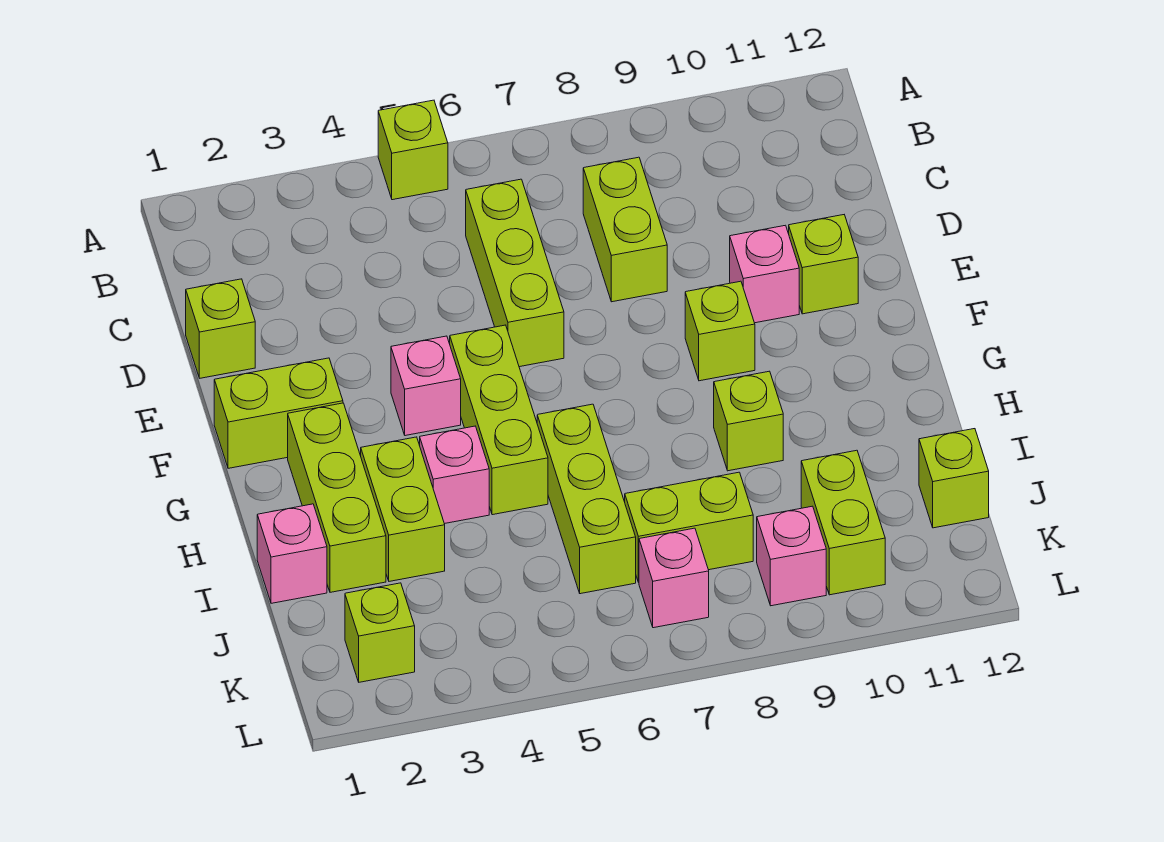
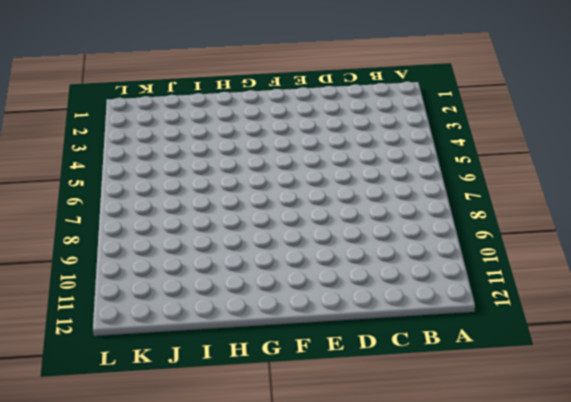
none -> lime brick A5 level 1
none -> lime brick C6:E6 level 1
none -> lime brick C8:D8 level 1

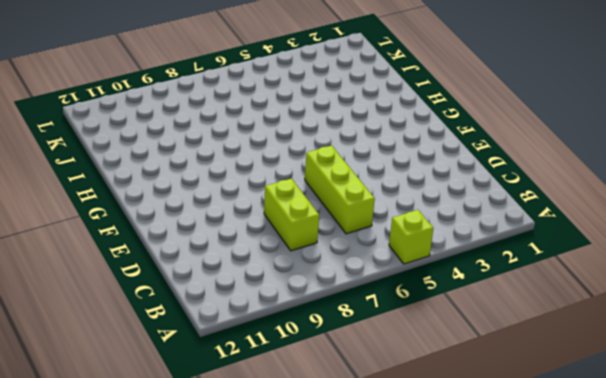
none -> lime brick D1 level 1
none -> pink brick E10 level 1
none -> lime brick E11 level 1

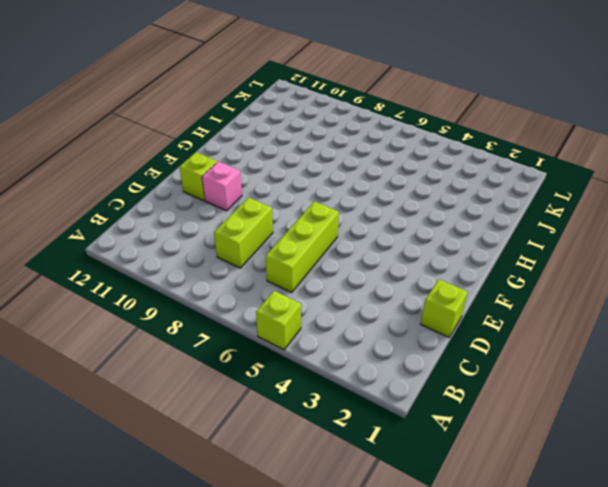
none -> lime brick F1:F2 level 1
none -> pink brick F4 level 1
none -> lime brick F5:H5 level 1

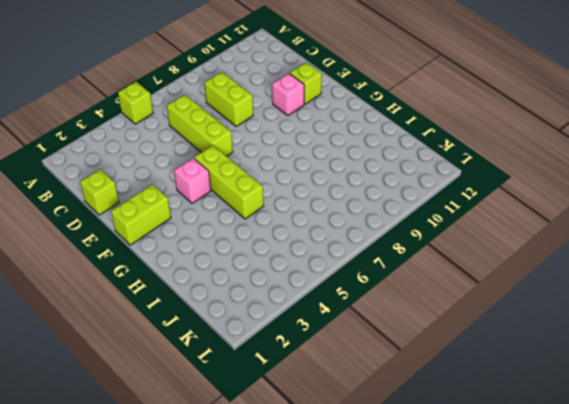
none -> lime brick F9 level 1
none -> lime brick G2:I2 level 1
none -> lime brick H3:I3 level 1

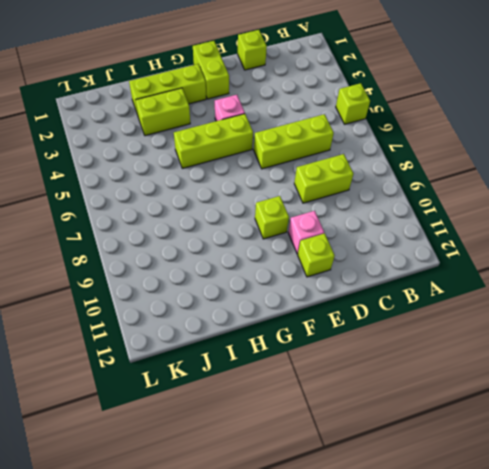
none -> pink brick H4 level 1
none -> lime brick H6:J6 level 1
none -> lime brick H9 level 1

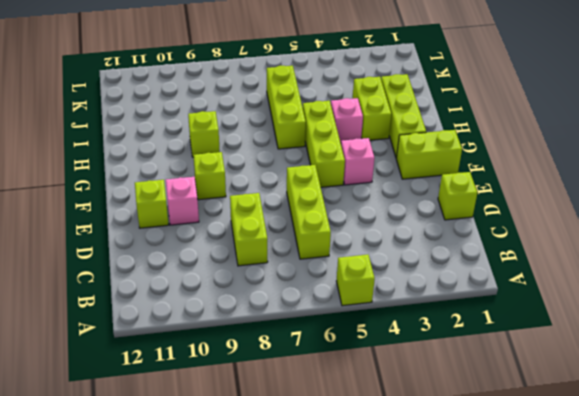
none -> pink brick I1 level 1
none -> lime brick J7:J8 level 1
none -> lime brick J10:K10 level 1

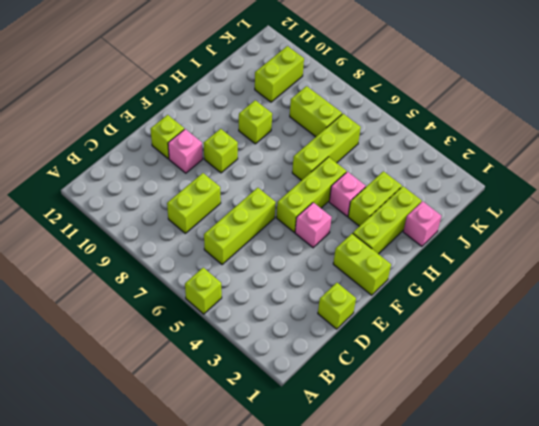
none -> lime brick J12 level 1
none -> lime brick K2 level 1
none -> pink brick K7 level 1

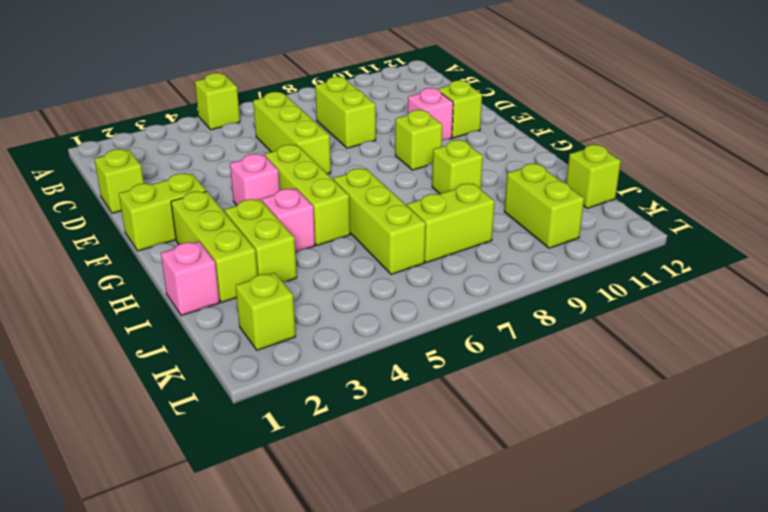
none -> pink brick K7 level 1
none -> pink brick K9 level 1

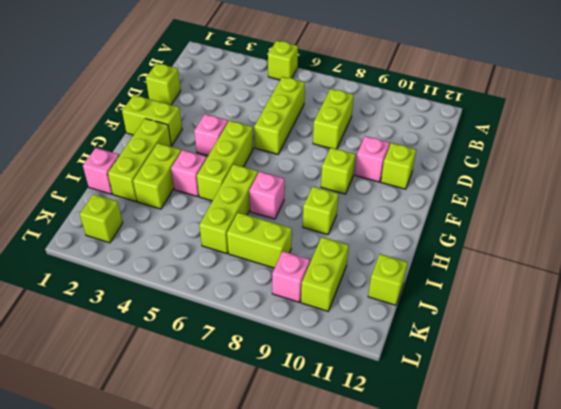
pink brick H7 level 1 -> pink brick K7 level 1

